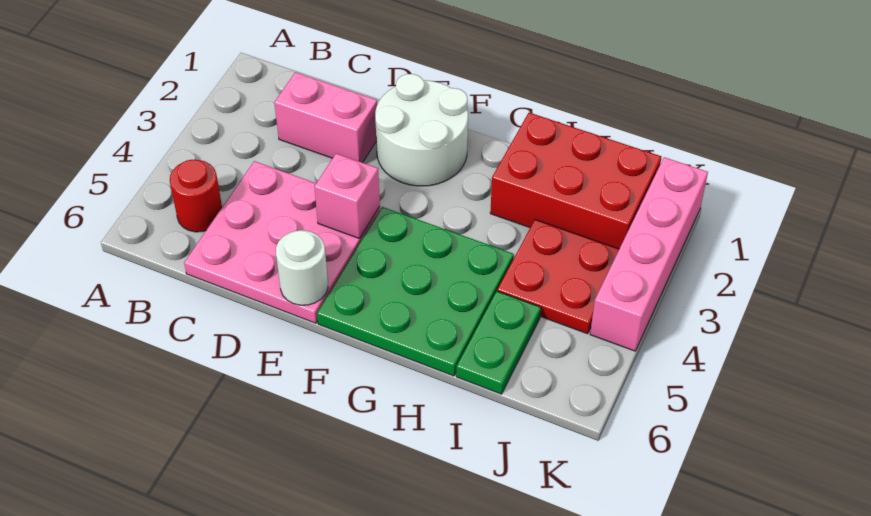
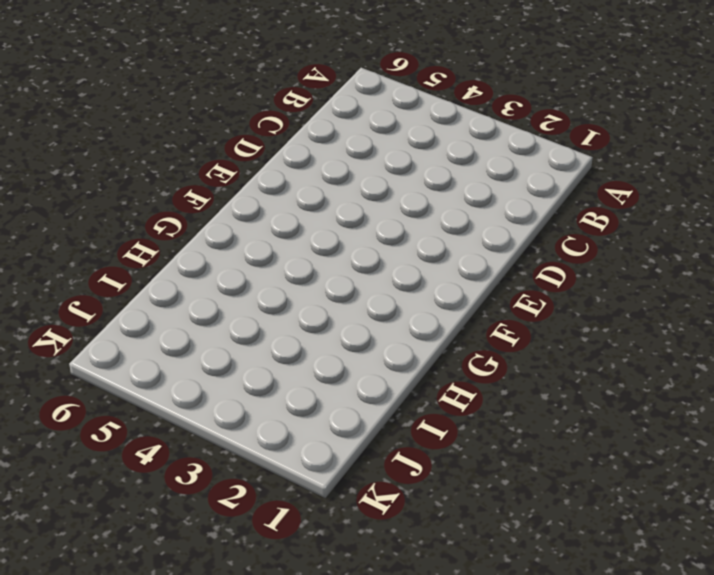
none -> red round brick B5 level 1
none -> pink brick C2:D2 level 1

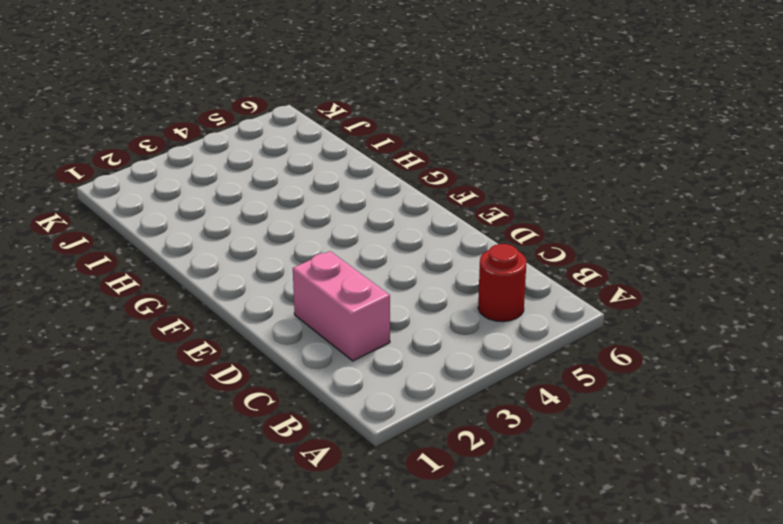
none -> pink plate C4:E6 level 1
none -> white round brick E1:F2 level 1

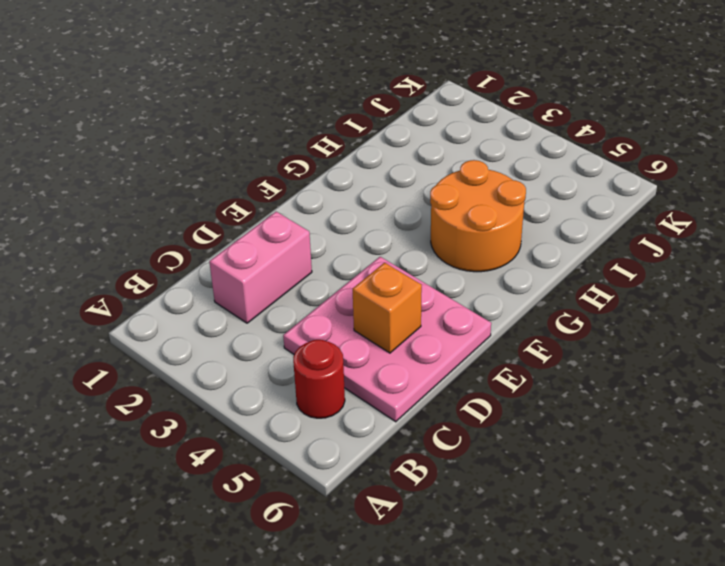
orange brick D5 level 2 -> none
orange round brick G4:H5 level 1 -> green plate F4:H6 level 1
none -> white round brick E1:F2 level 1
none -> red brick H1:J2 level 1

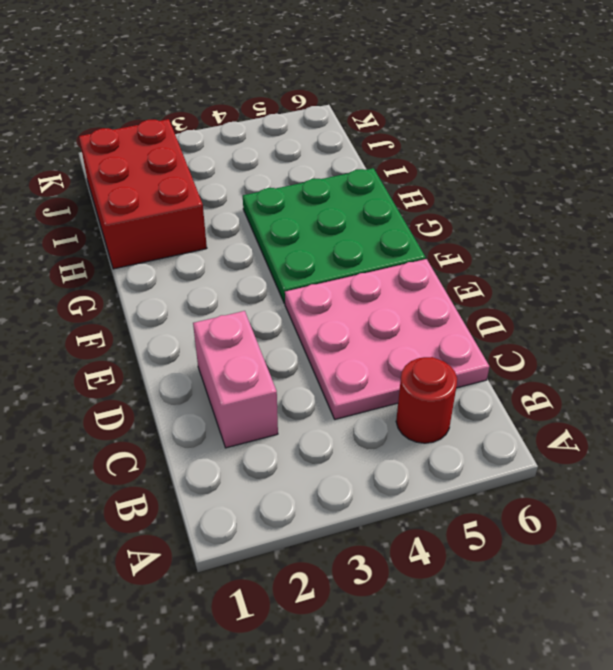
none -> white round brick E1:F2 level 1
none -> red plate I3:J4 level 1

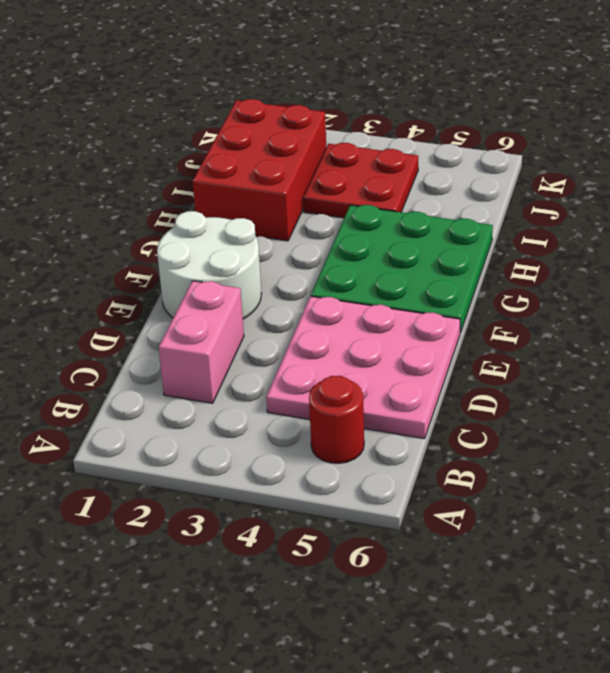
none -> green plate I5:I6 level 1
none -> pink brick K1:K4 level 1

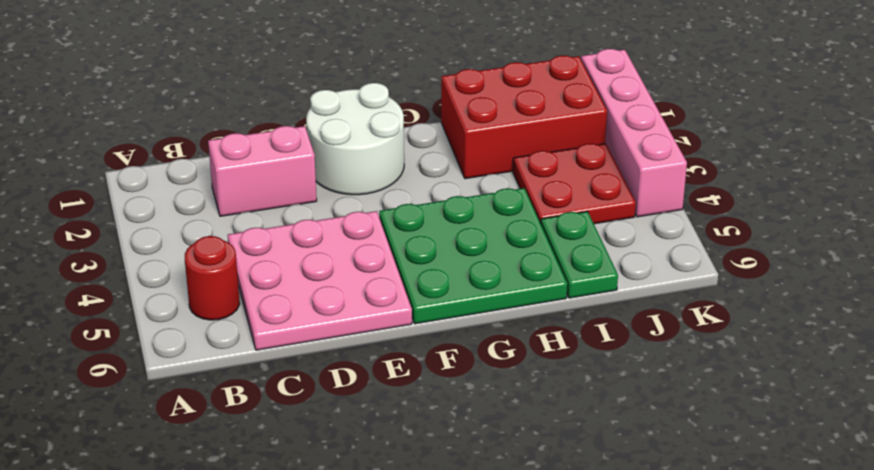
none -> pink brick E4 level 2
none -> white round brick E6 level 2

